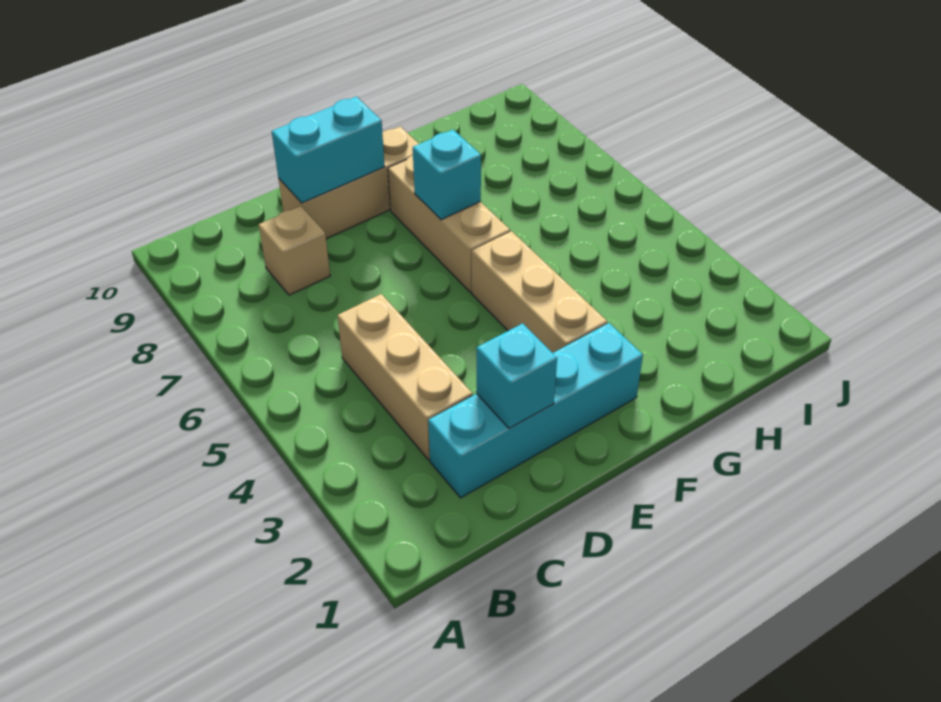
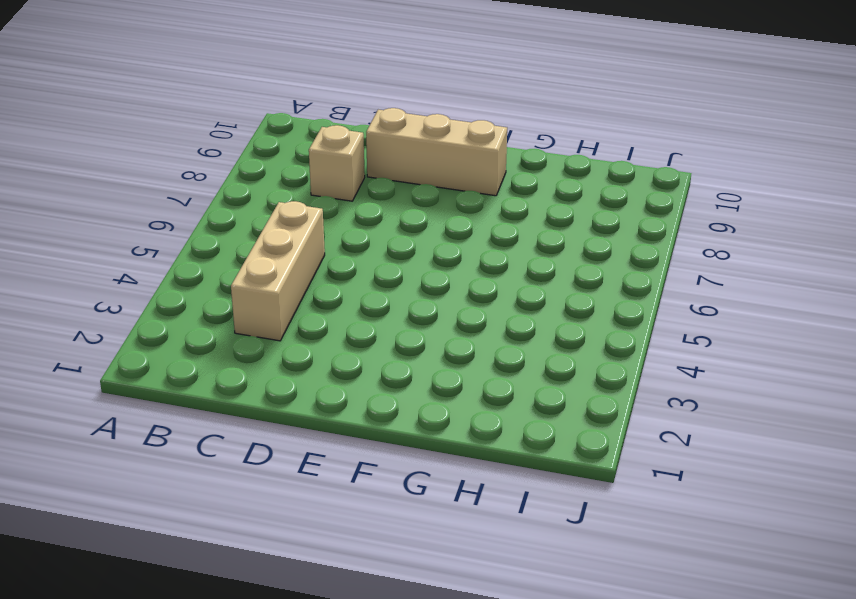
none -> cyan brick C2:F2 level 1
none -> tan brick F3:F5 level 1

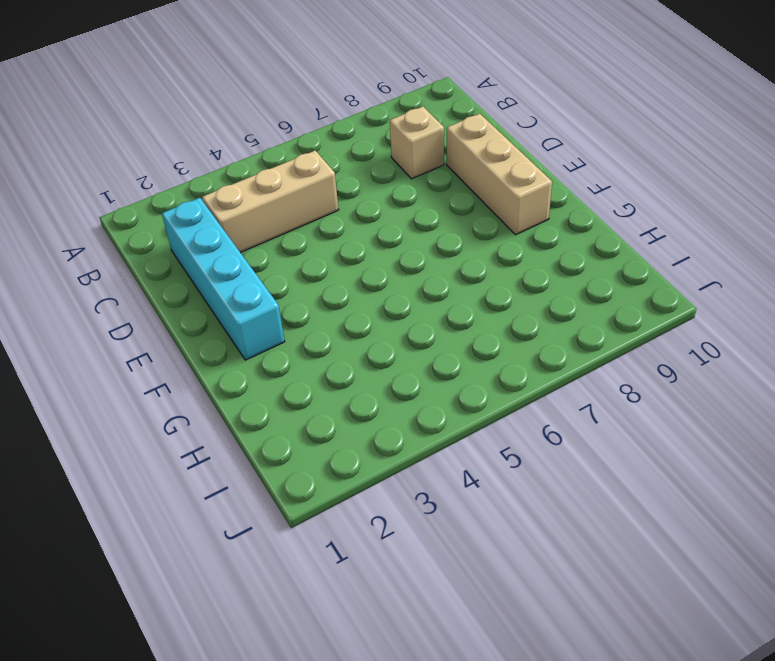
none -> tan brick F3:F5 level 1
none -> tan brick F6:F8 level 1

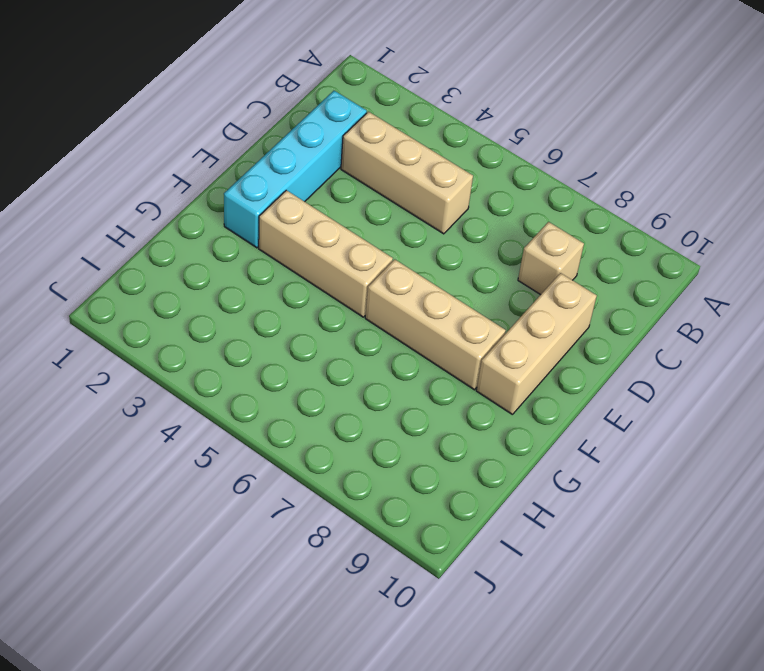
none -> cyan brick D2 level 2
none -> cyan brick D9:E9 level 2

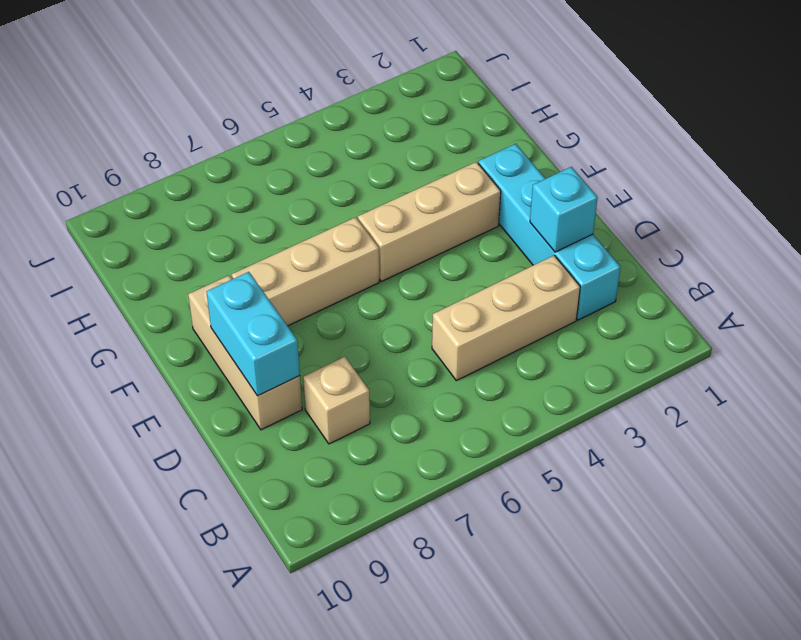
none -> cyan brick F7 level 2

